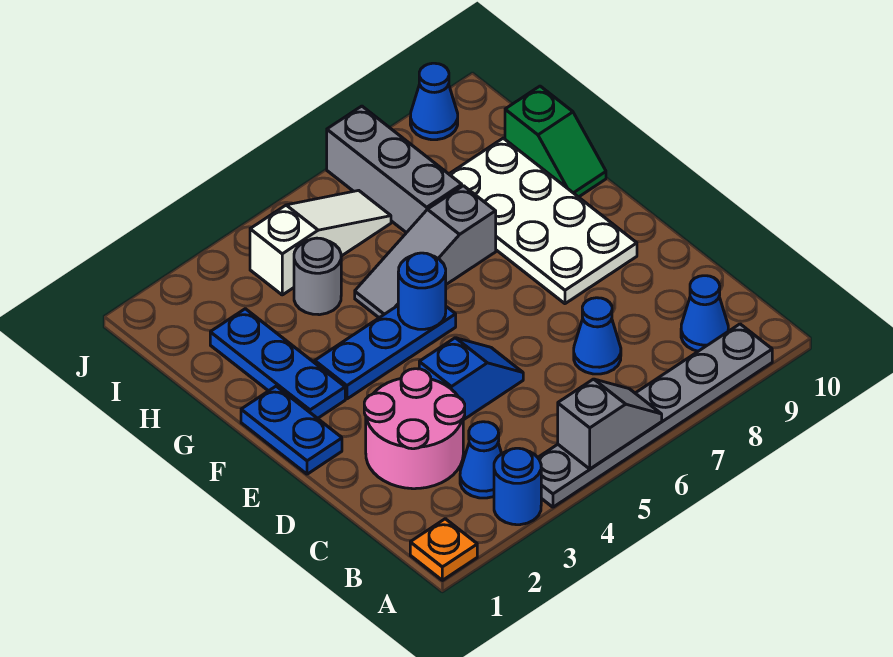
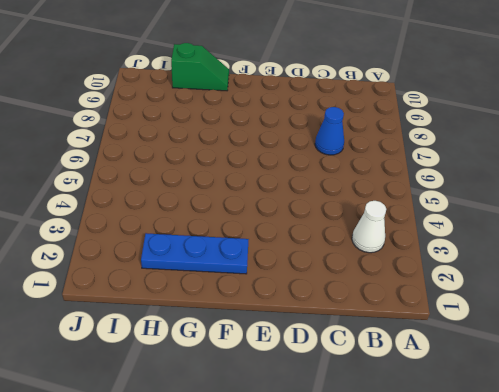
white cone B3 level 1 -> blue cone B3 level 1
none -> orange plate A1 level 1
none -> blue round brick A3 level 1
none -> grey plate A4:A9 level 1

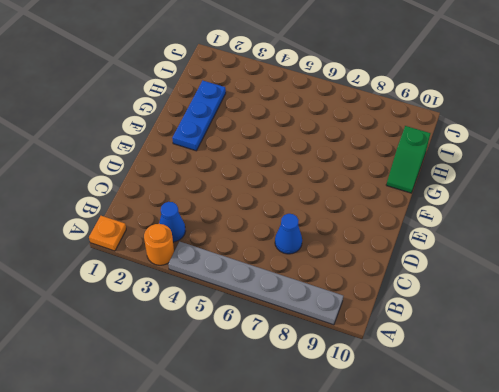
orange round brick A3 level 1 -> blue round brick A3 level 1
none -> blue cone B9 level 1
none -> pink round brick C2:D3 level 1
none -> blue slope D4:D5 level 1 top 4

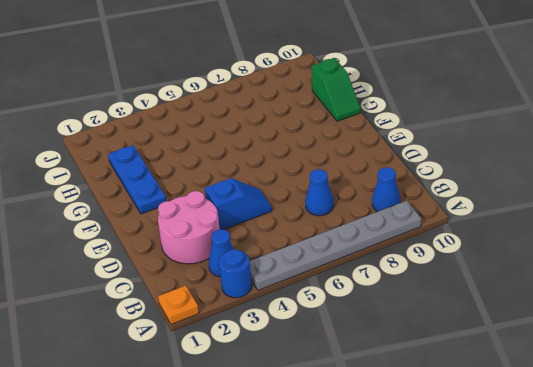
none -> blue plate E1:F1 level 1
none -> white plate E8:H9 level 1
none -> blue plate F3:F5 level 1

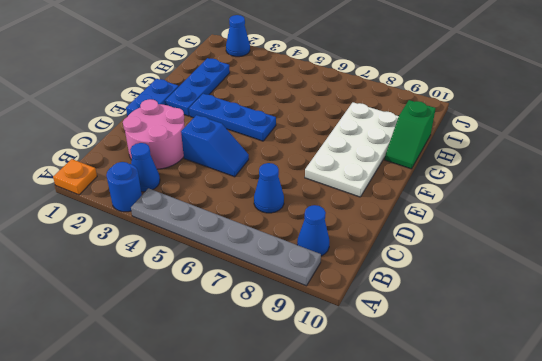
blue cone J2 level 1 -> blue cone J9 level 1
none -> grey slope G5:G7 level 1 top 7
none -> grey round brick H4 level 1
none -> grey brick H7:J7 level 1

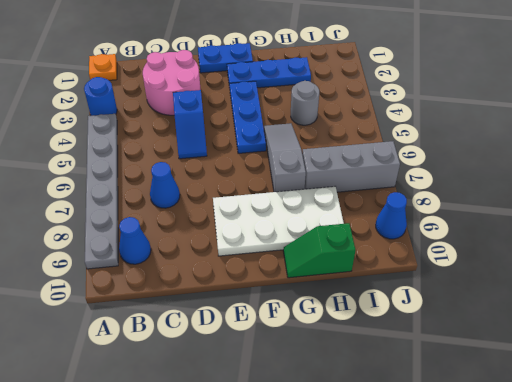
none -> blue cone B3 level 1
none -> white slope I4:I6 level 1 top 4
none -> grey slope A5:A6 level 2 top 5

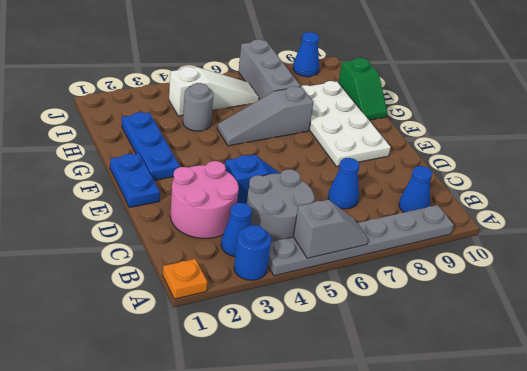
grey round brick B4:C5 level 1 -> none
none -> blue plate F3:F5 level 1
none -> blue round brick F5 level 2

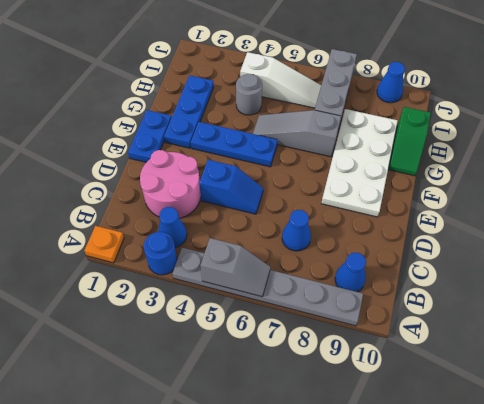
none -> blue round brick F5 level 2

